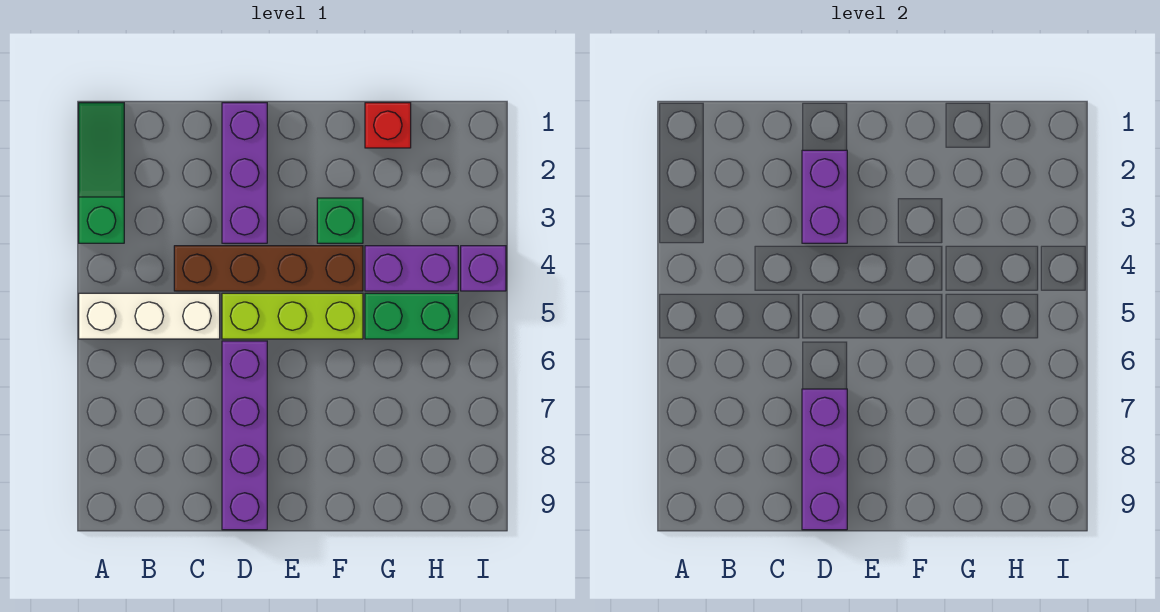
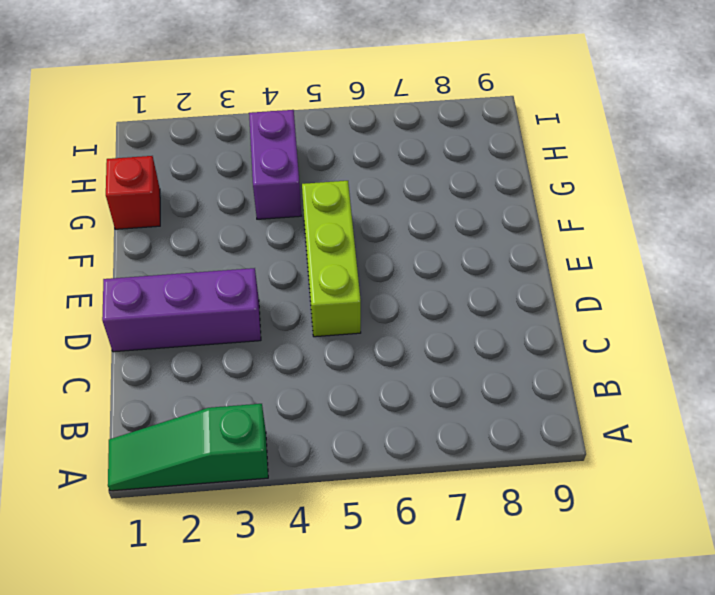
none -> white brick A5:C5 level 1
none -> brown brick C4:F4 level 1
none -> purple brick D6:D9 level 1

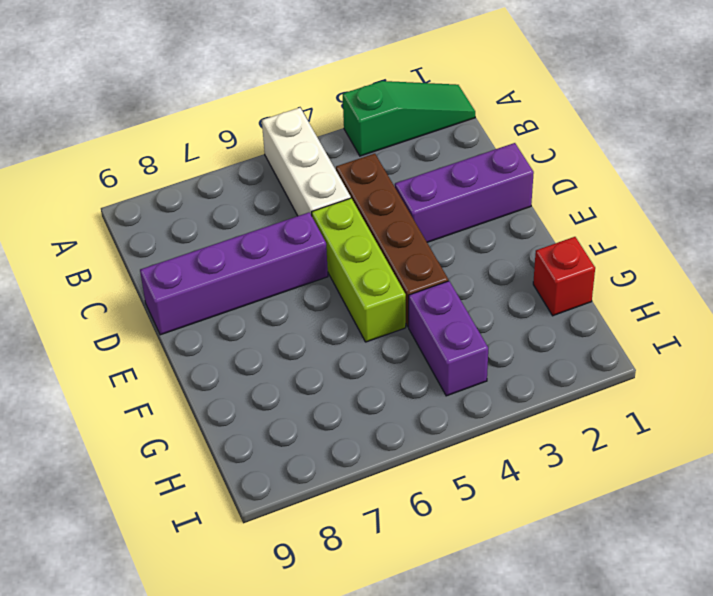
none -> green brick F3 level 1
none -> green brick G5:H5 level 1
none -> purple brick I4 level 1

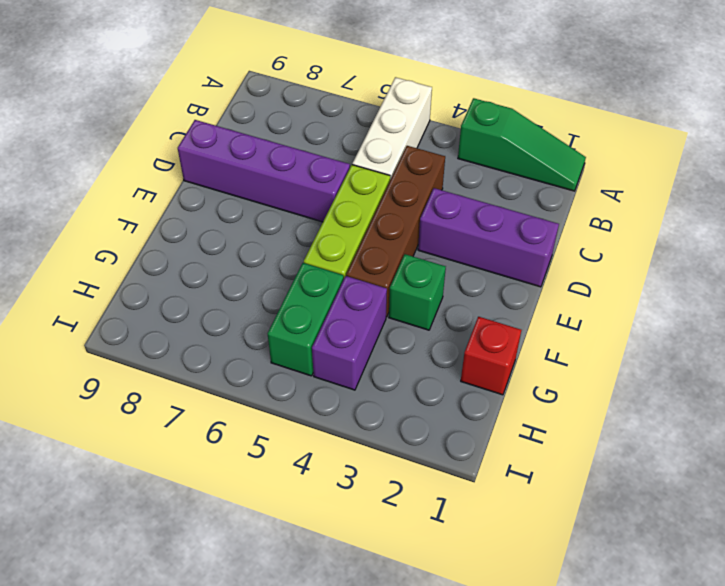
none -> purple brick I4 level 1
none -> purple brick D2:D3 level 2
none -> purple brick D7:D9 level 2

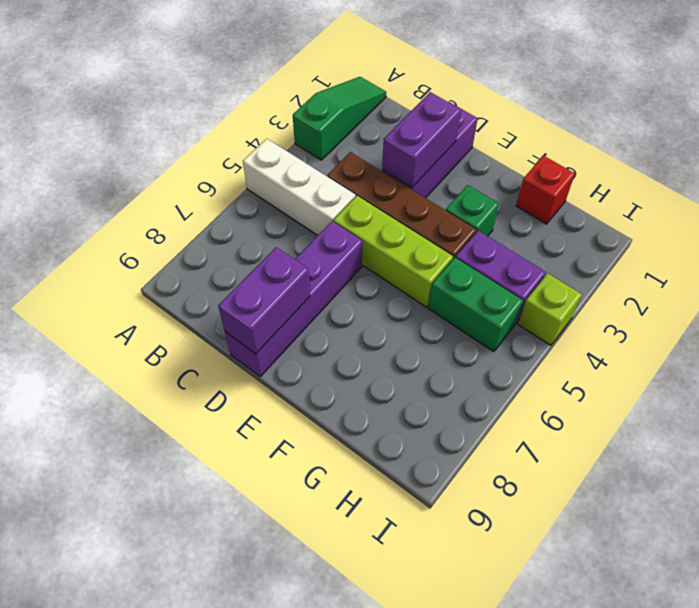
purple brick D8:D9 level 2 -> purple brick D7:D9 level 2
lime brick I4 level 1 -> purple brick I4 level 1

